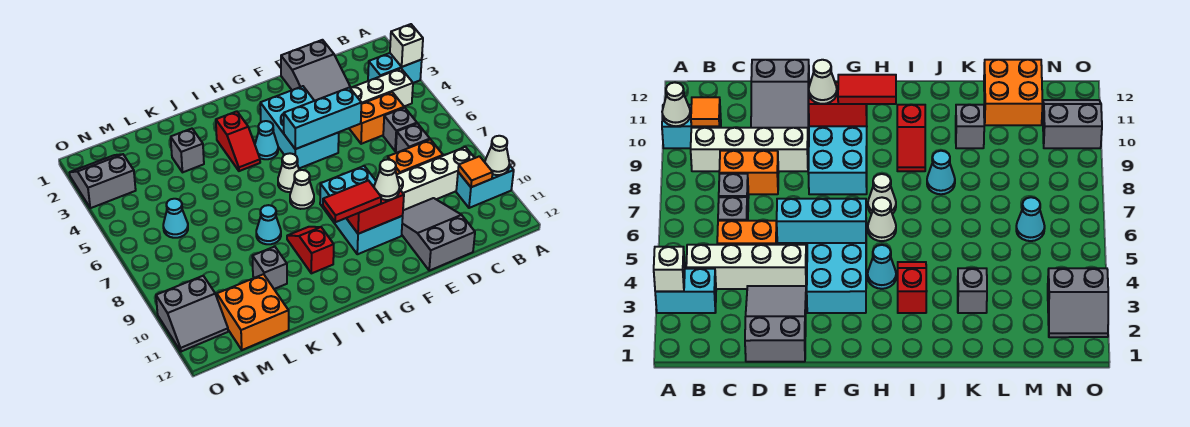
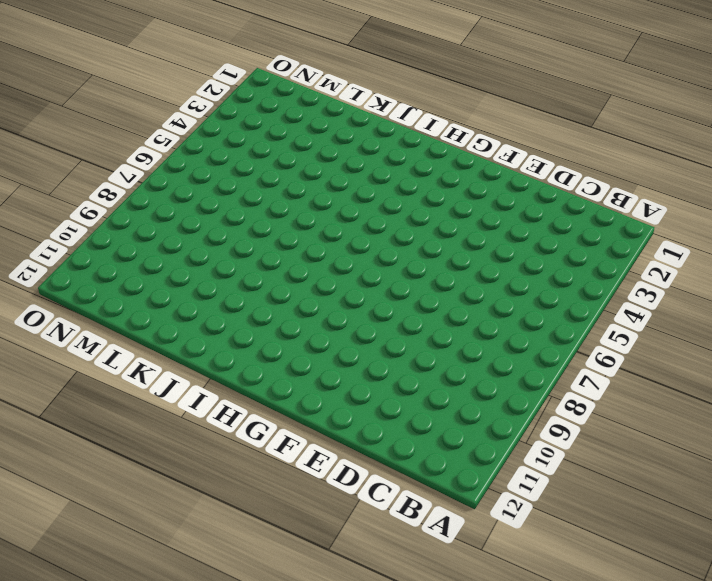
none -> cyan brick A3:B3 level 1
none -> cyan brick A10:B10 level 1
none -> white brick B4:E4 level 1
none -> white brick B9:E9 level 1

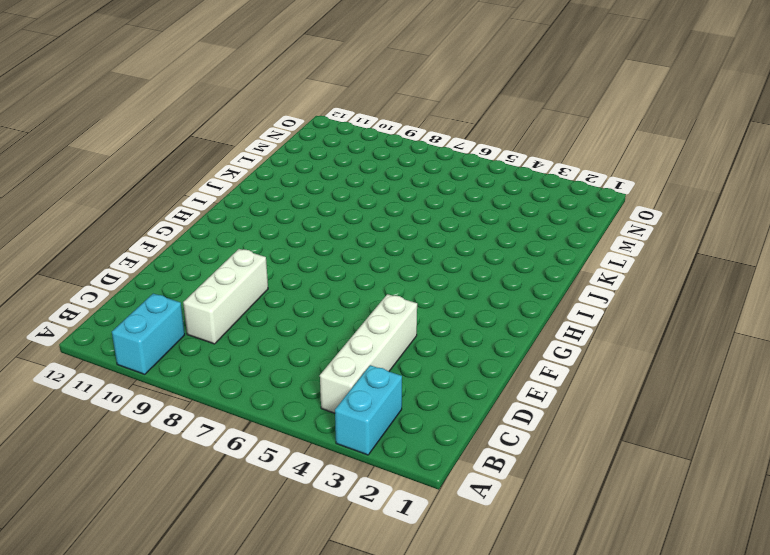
white brick C9:E9 level 1 -> white brick B9:E9 level 1
none -> orange brick C5:D5 level 1
none -> grey brick C6 level 1
none -> grey brick C7 level 1
none -> orange brick C8:D8 level 1

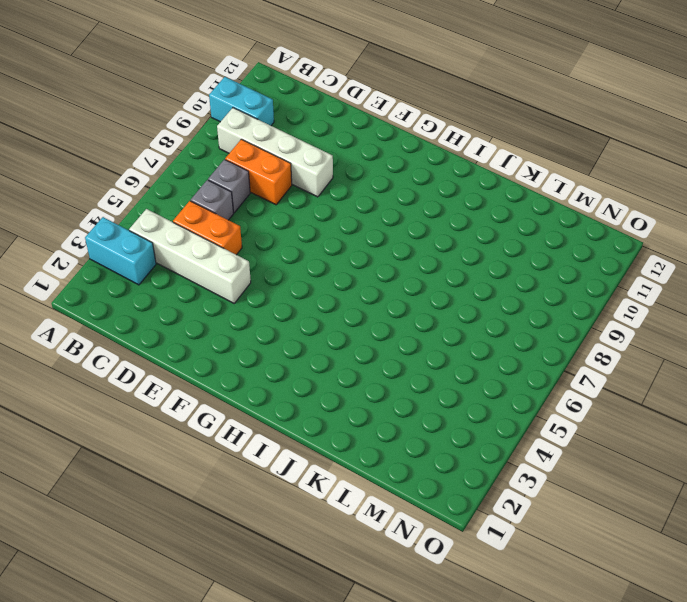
none -> grey slope D1:E3 level 1 top 1
none -> grey slope D10:E12 level 1 top 12
none -> cyan brick F3:G5 level 1
none -> cyan brick F8:G10 level 1

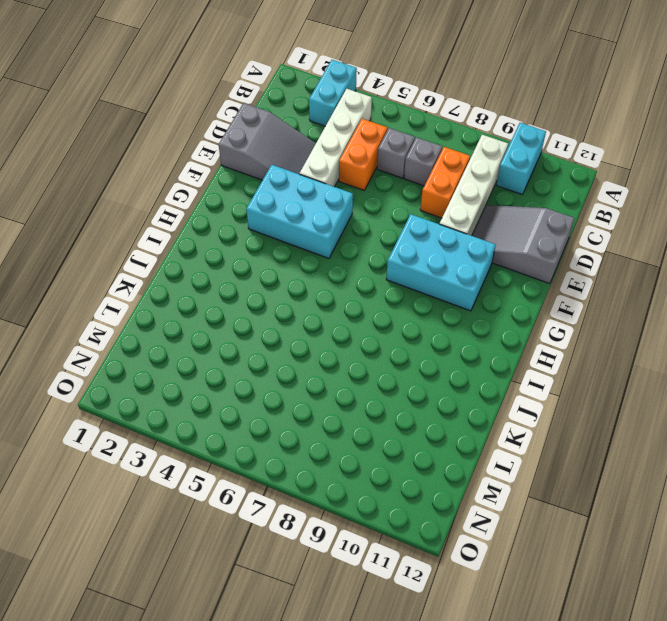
none -> cyan cone H4 level 1
none -> white cone H6 level 1
none -> white cone H7 level 1
none -> red slope I3:I4 level 1 top 3

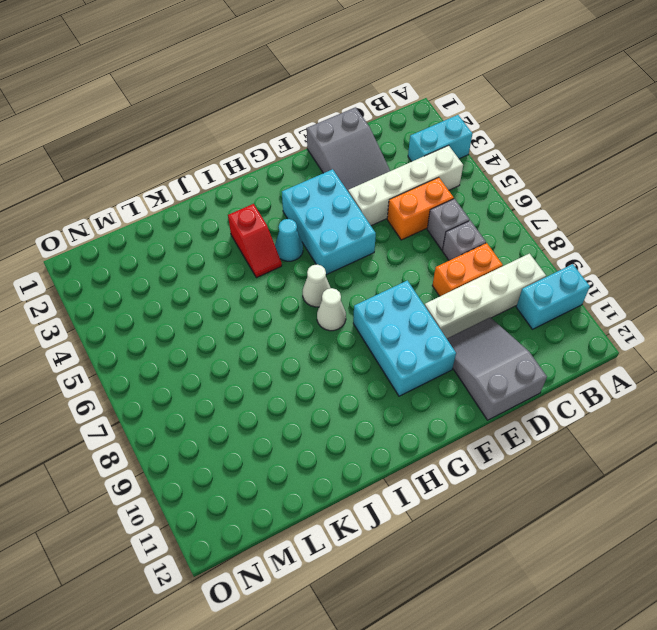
none -> red slope I9:I10 level 1 top 10
none -> cyan cone J8 level 1
none -> grey brick K3 level 1
none -> grey brick K10 level 1

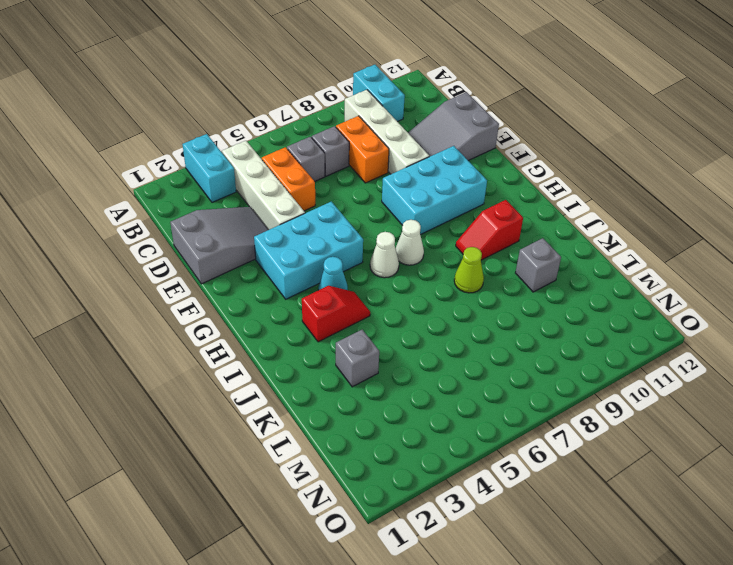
lime cone J8 level 1 -> cyan cone J8 level 1
none -> orange brick L11:M12 level 1
none -> cyan cone M6 level 1
none -> grey slope N2:O3 level 1 top 3
none -> grey slope N10:O11 level 1 top 10

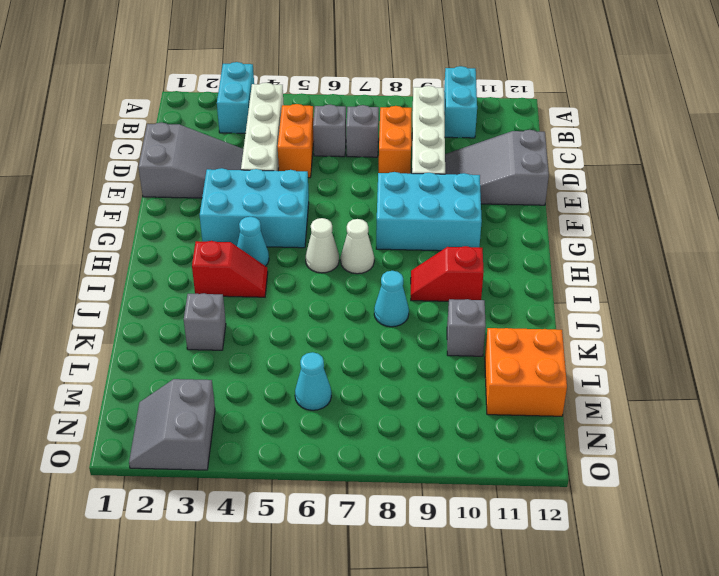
none -> grey slope N10:O11 level 1 top 10
none -> white brick A3 level 2
none -> white cone A10 level 2
none -> orange tile B10 level 2

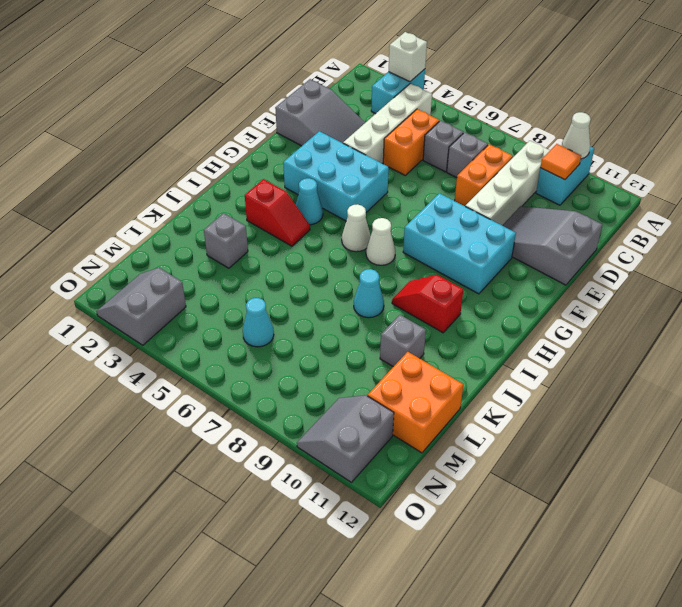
grey slope N10:O11 level 1 top 11 -> grey slope N10:O11 level 1 top 10
none -> cyan brick E5:G5 level 2
none -> red brick F10:G10 level 2
none -> white cone F10 level 3
none -> red tile G10:H10 level 3

